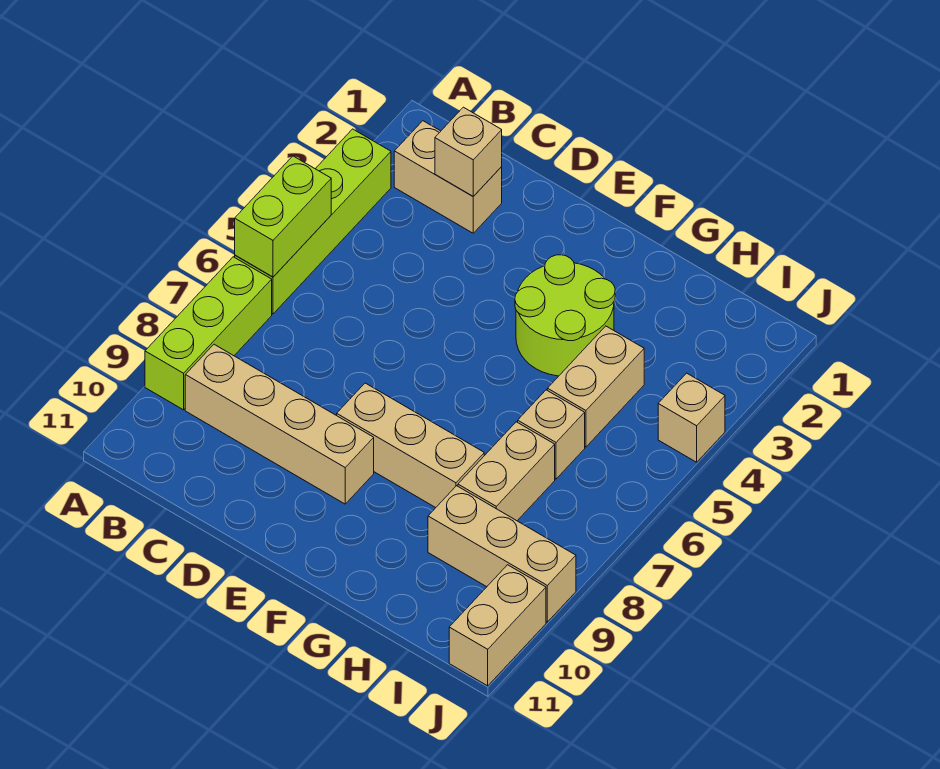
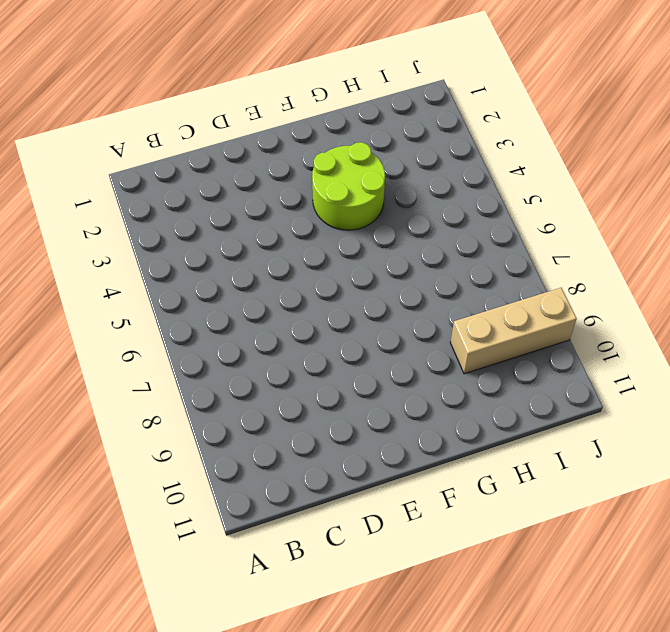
none -> lime brick A3:A6 level 1
none -> lime brick A7:A9 level 1
none -> tan brick B2:C2 level 1

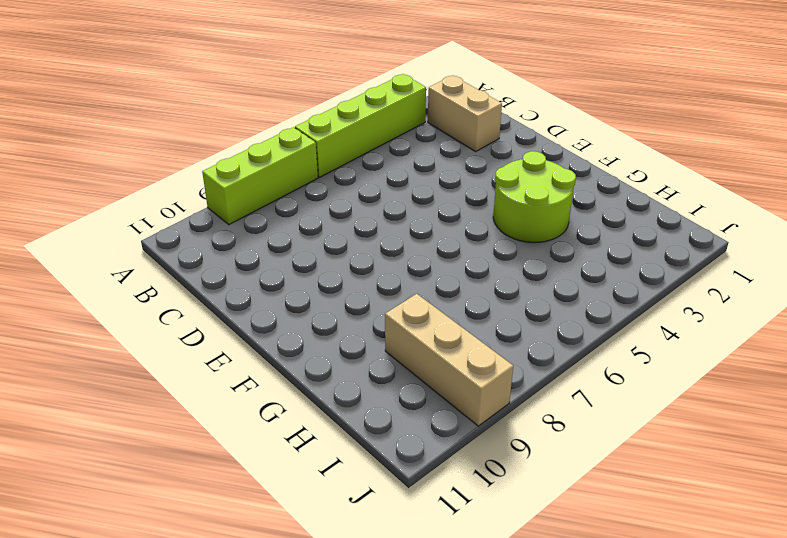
none -> tan brick B9:E9 level 1
none -> tan brick E8:G8 level 1
none -> tan brick H4:H5 level 1

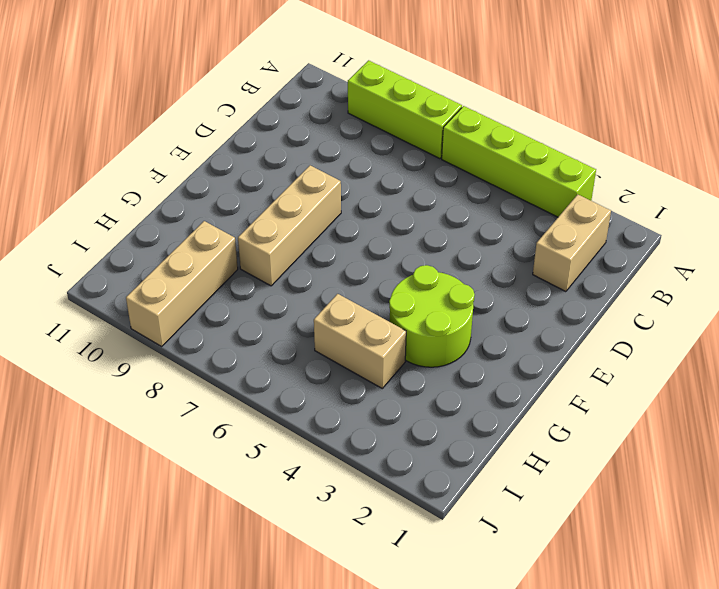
none -> tan brick B9:E9 level 1
none -> tan brick H6 level 1
none -> tan brick H7:H8 level 1

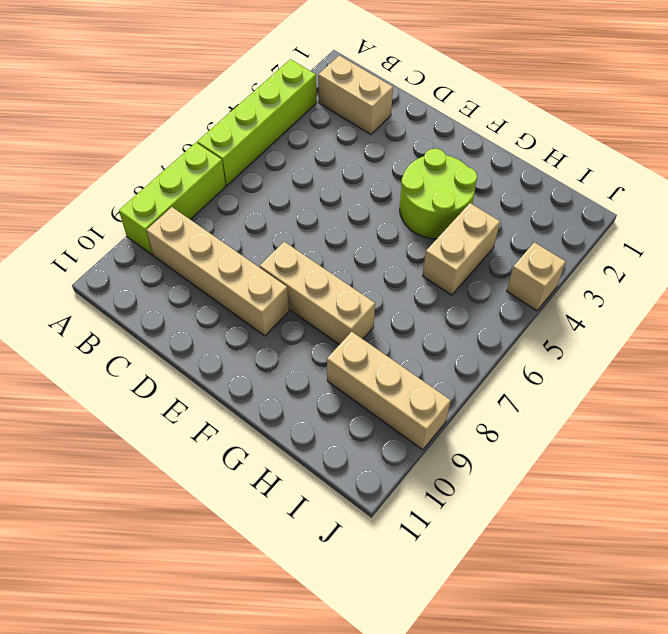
none -> tan brick H6 level 1
none -> tan brick H7:H8 level 1
none -> tan brick J10:J11 level 1

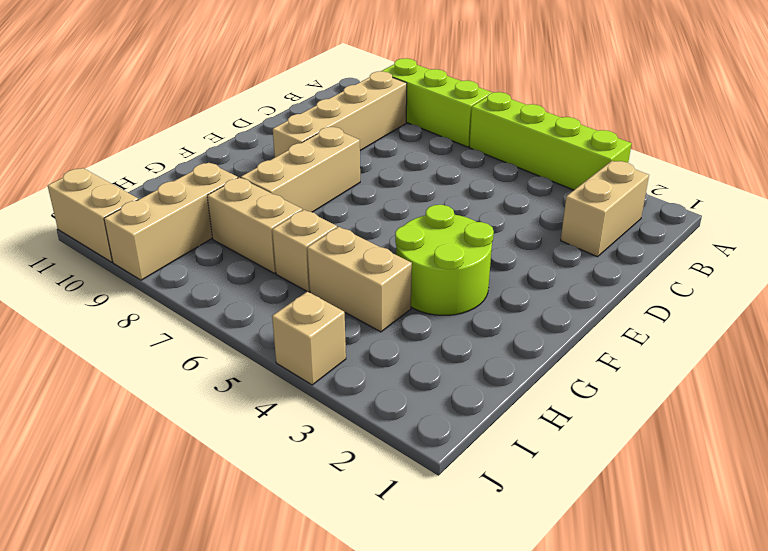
none -> lime brick A5:A6 level 2
none -> tan brick C2 level 2

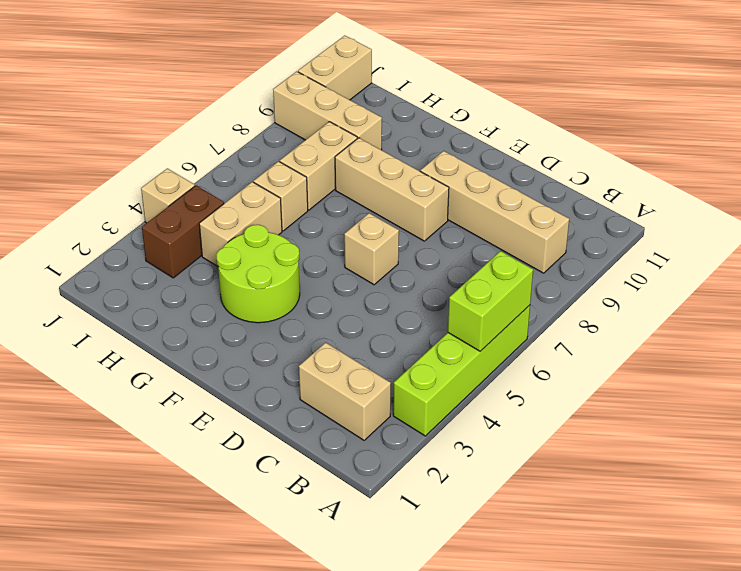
tan brick E6 level 1 -> tan brick C2 level 2
brown brick I3:I4 level 1 -> none
none -> lime brick A7:A9 level 1

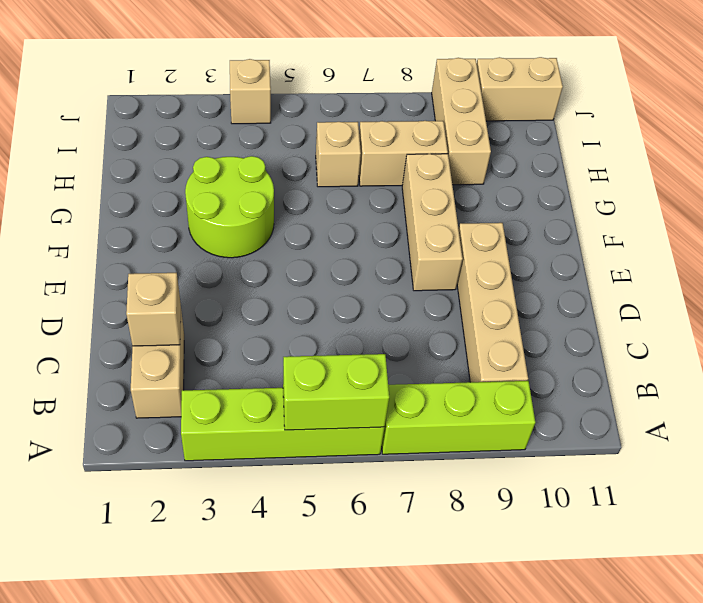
none -> tan brick H4:H5 level 1

